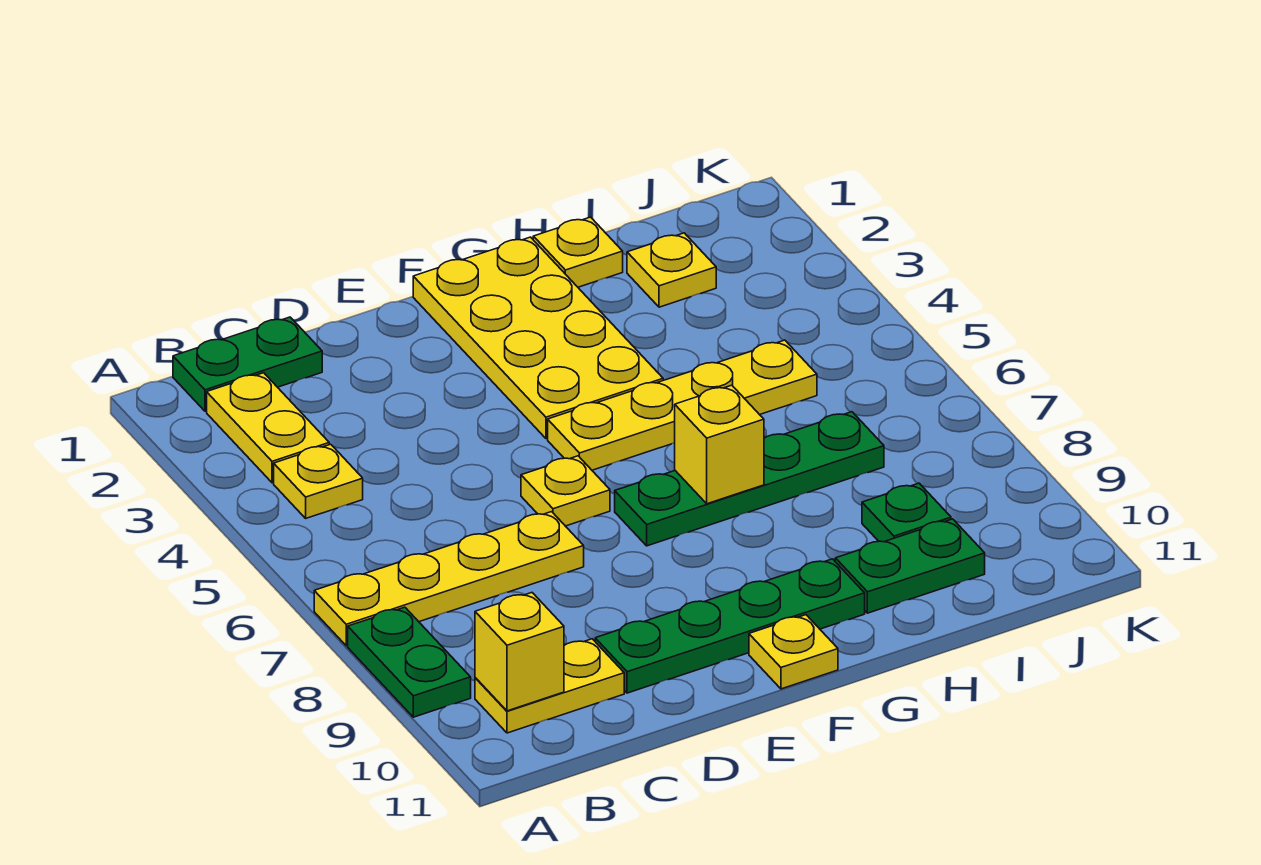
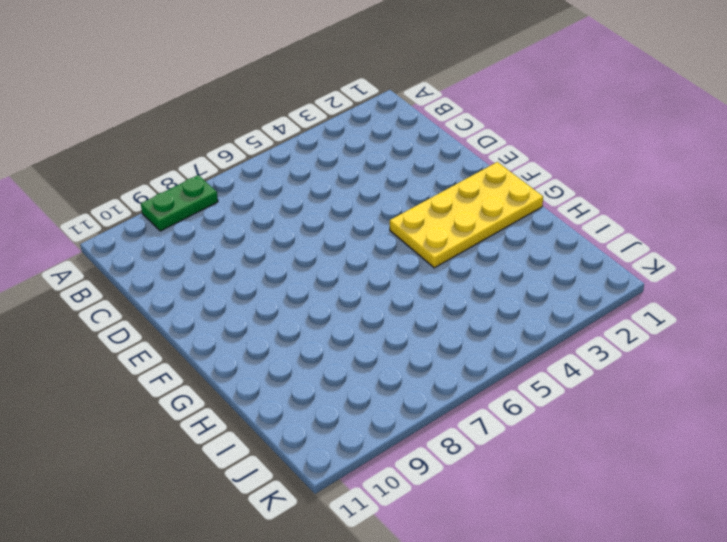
none -> yellow plate A7:D7 level 1
none -> green plate B1:C1 level 1
none -> yellow plate B2:B3 level 1

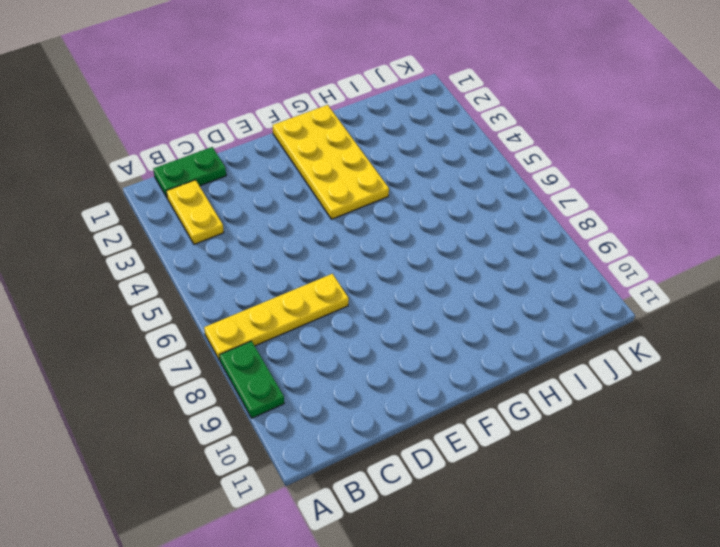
none -> yellow plate B4 level 1
none -> yellow plate B10:C10 level 1
none -> green plate D10:G10 level 1

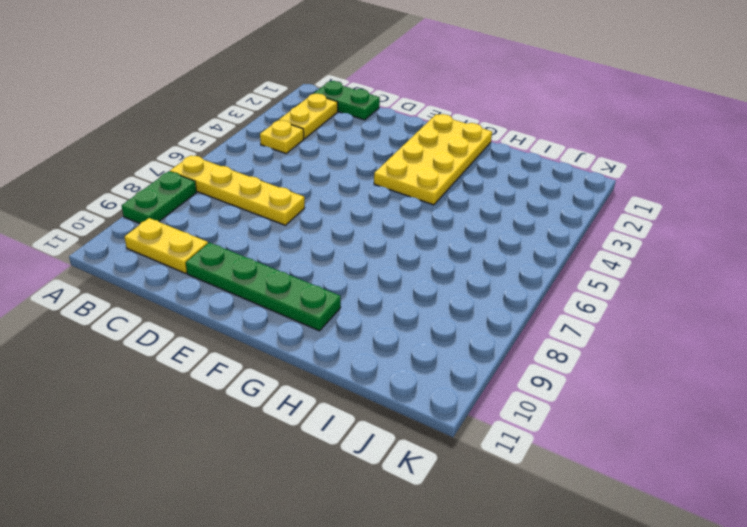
none -> yellow plate E6 level 1
none -> yellow plate F5:I5 level 1
none -> green plate F7:I7 level 1

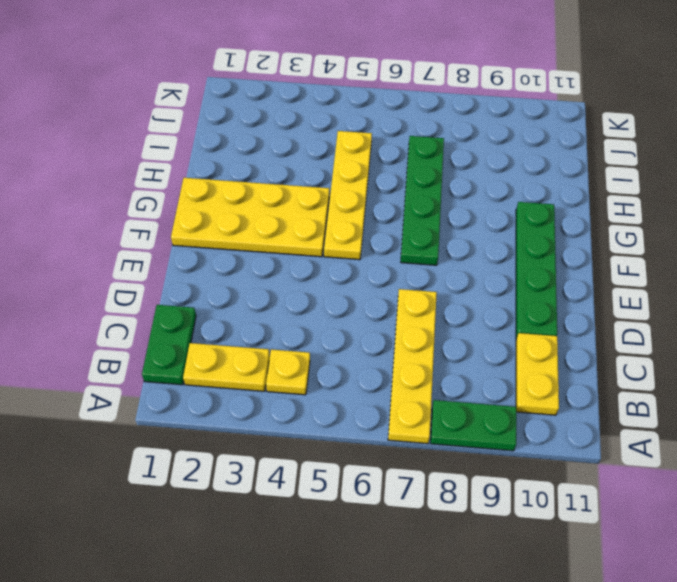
none -> yellow plate E6 level 1
none -> yellow plate F11 level 1
none -> yellow plate H1 level 1

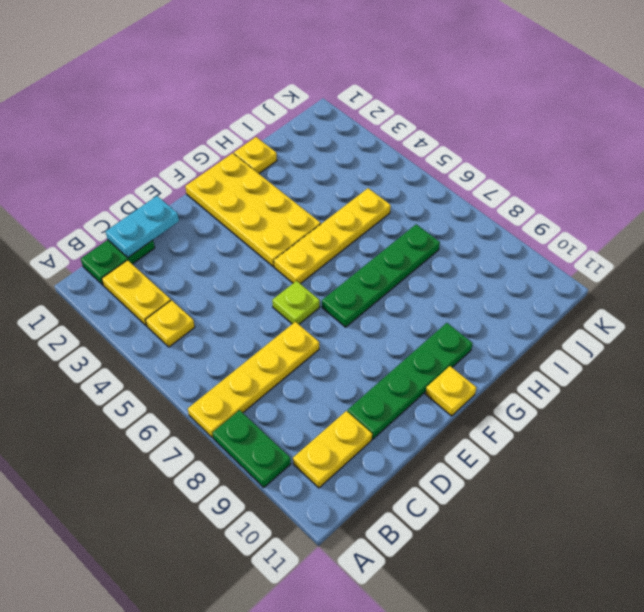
cyan plate C1:D1 level 2 -> none
lime plate E6 level 1 -> yellow plate E6 level 1
none -> green plate H10:I10 level 1
none -> yellow plate I2 level 1
none -> green plate I9 level 1

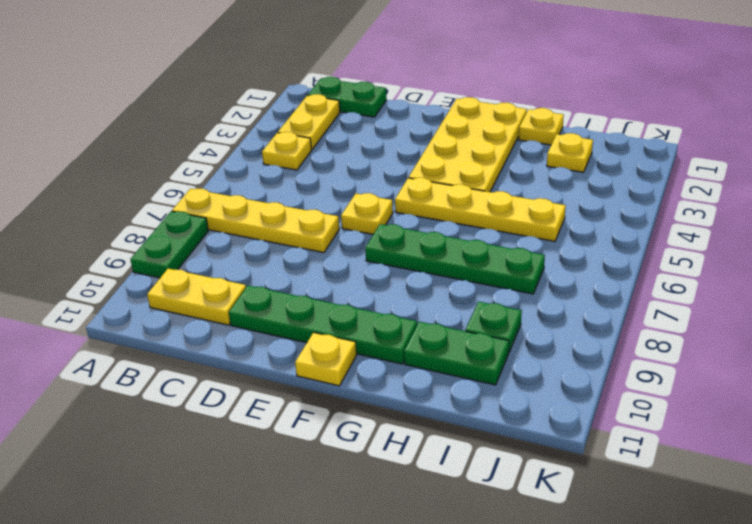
none -> yellow brick B10 level 2
none -> yellow brick G7 level 2

